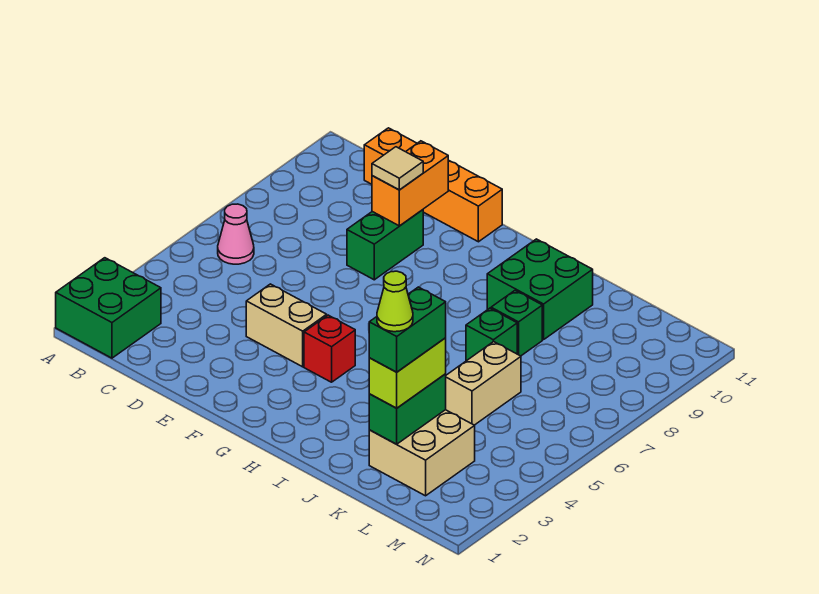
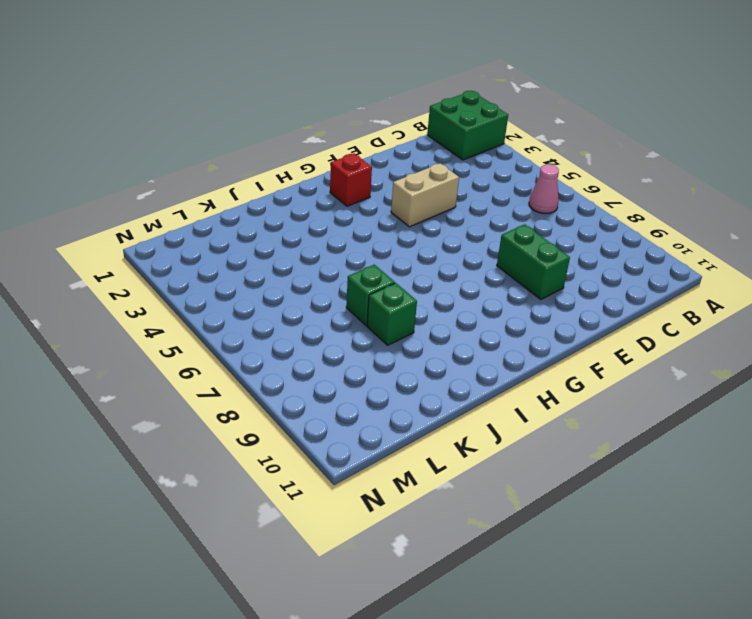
red brick G2 level 1 -> red brick G4 level 1
none -> orange brick C11:F11 level 1
none -> green brick I9:J10 level 1
none -> tan brick K2:L3 level 1

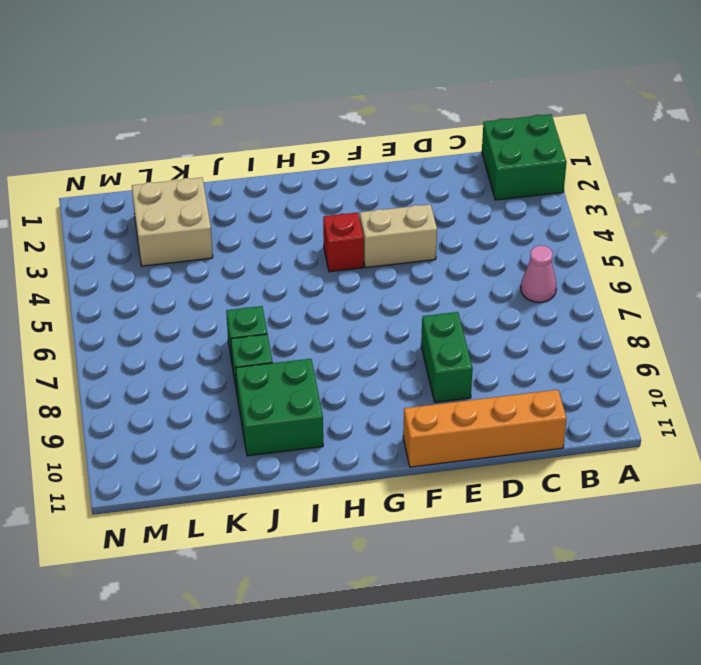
none -> tan brick K5:K6 level 1
none -> orange brick E9:E10 level 2
none -> green brick K2:K3 level 2

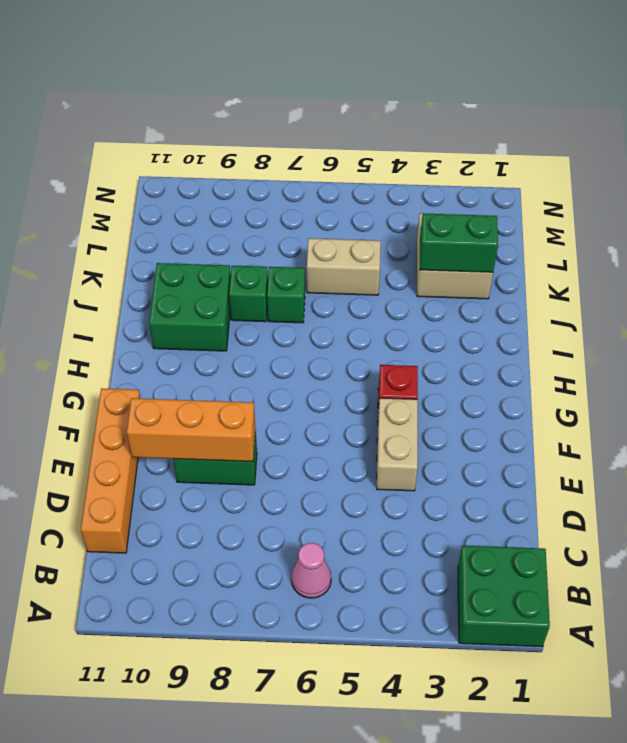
orange brick E8:E10 level 2 -> orange brick E9:E10 level 2
none -> tan tile E9 level 3
none -> lime brick K2:K3 level 3
none -> green brick K2:K3 level 4

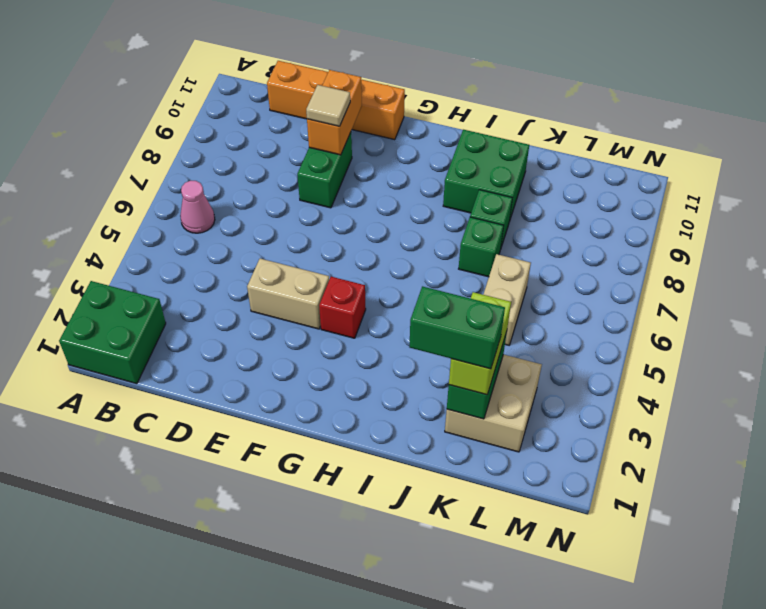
green brick J2:K2 level 4 -> green brick K2:K3 level 4
none -> lime cone K2 level 5

